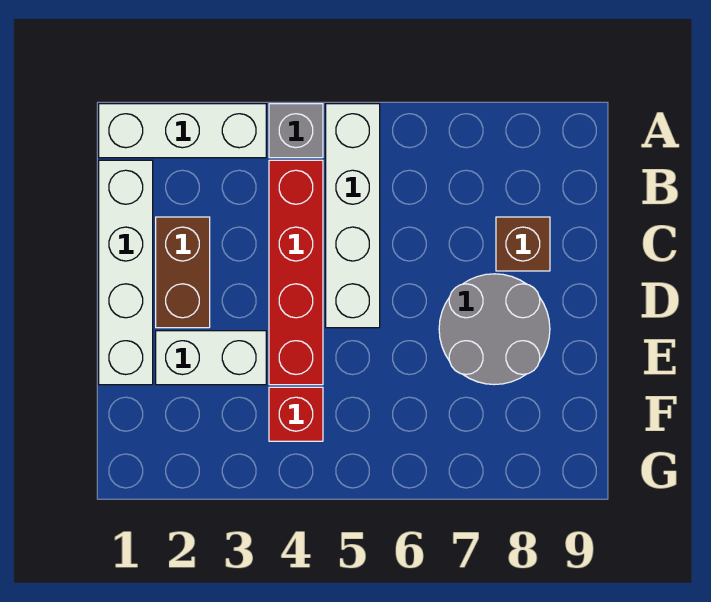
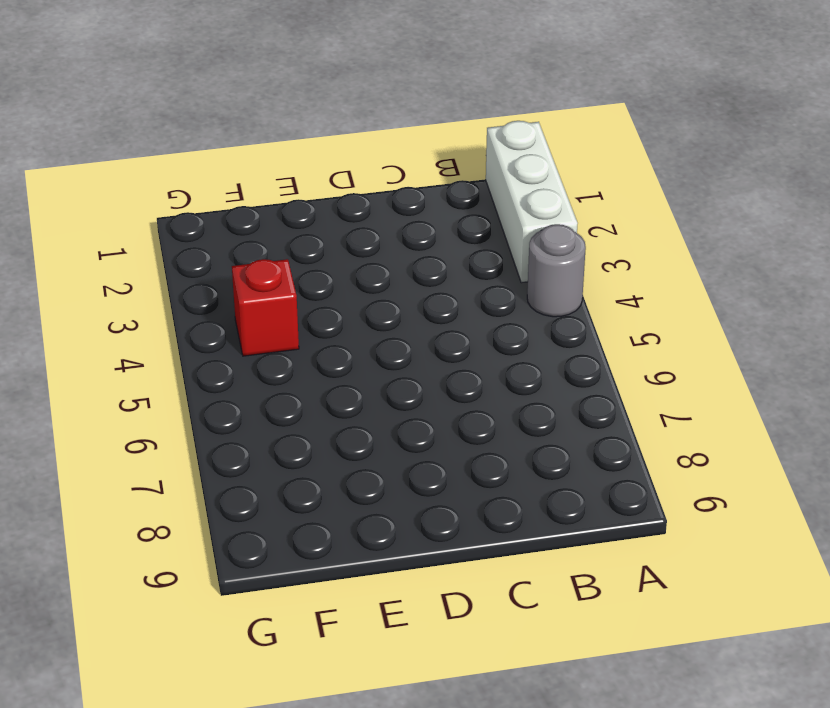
grey round brick A4 level 1 -> grey brick A4 level 1
none -> white brick A5:D5 level 1
none -> white brick B1:E1 level 1

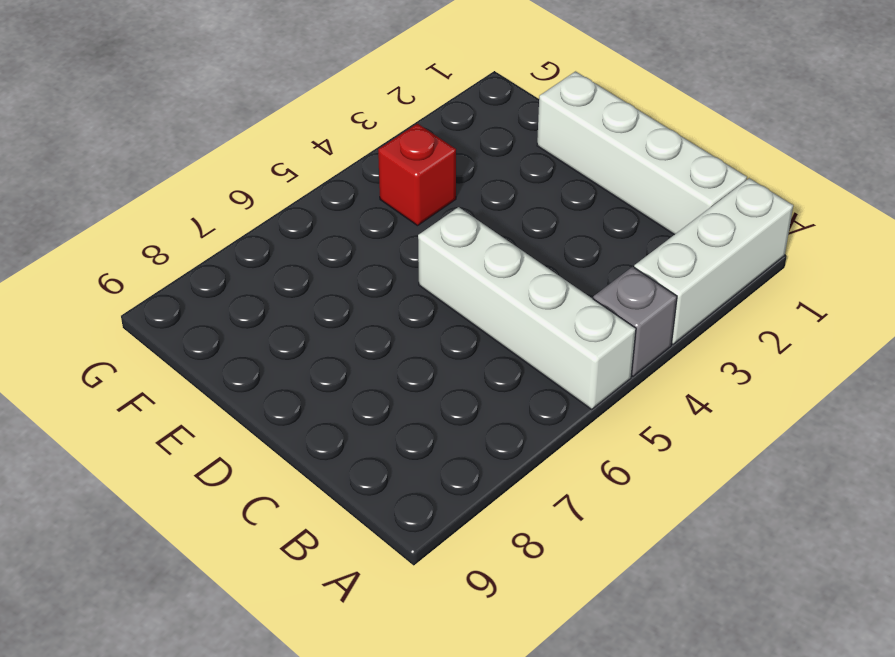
none -> red brick B4:E4 level 1
none -> brown brick C2:D2 level 1

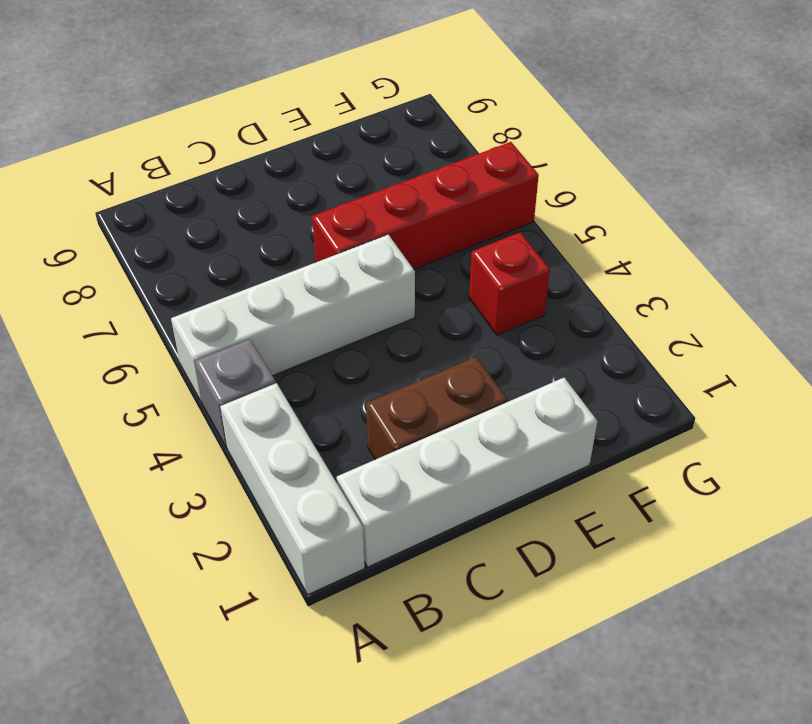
red brick D6:G6 level 1 -> red brick B4:E4 level 1
none -> brown brick C8 level 1
none -> grey round brick D7:E8 level 1

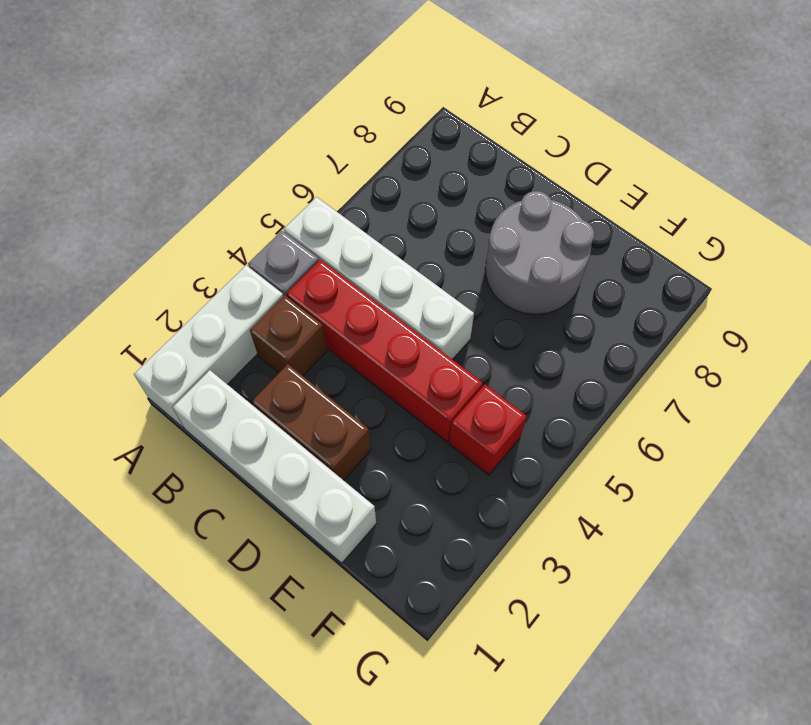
brown brick B3 level 1 -> brown brick C8 level 1
none -> white brick E2:E3 level 1

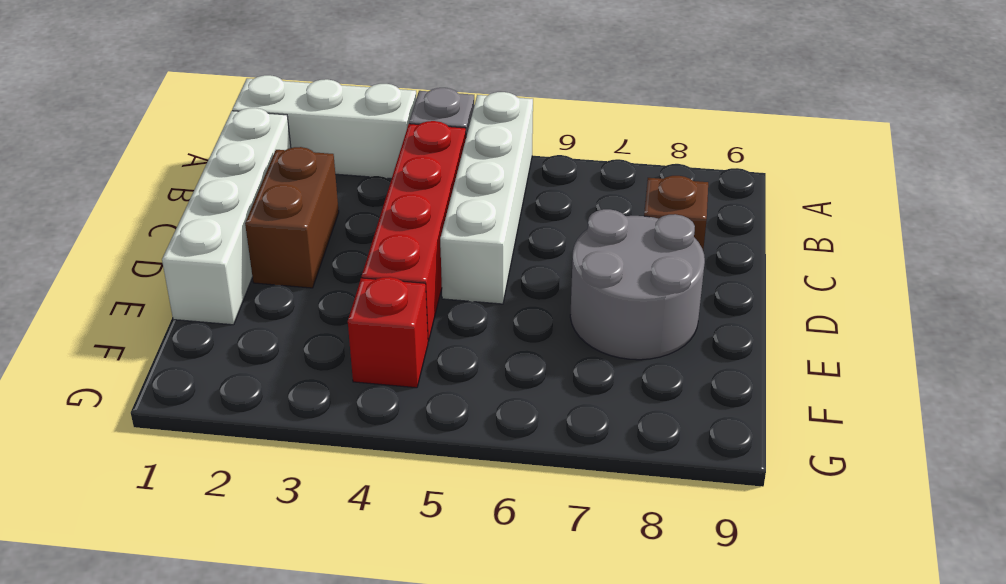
none -> white brick E2:E3 level 1

